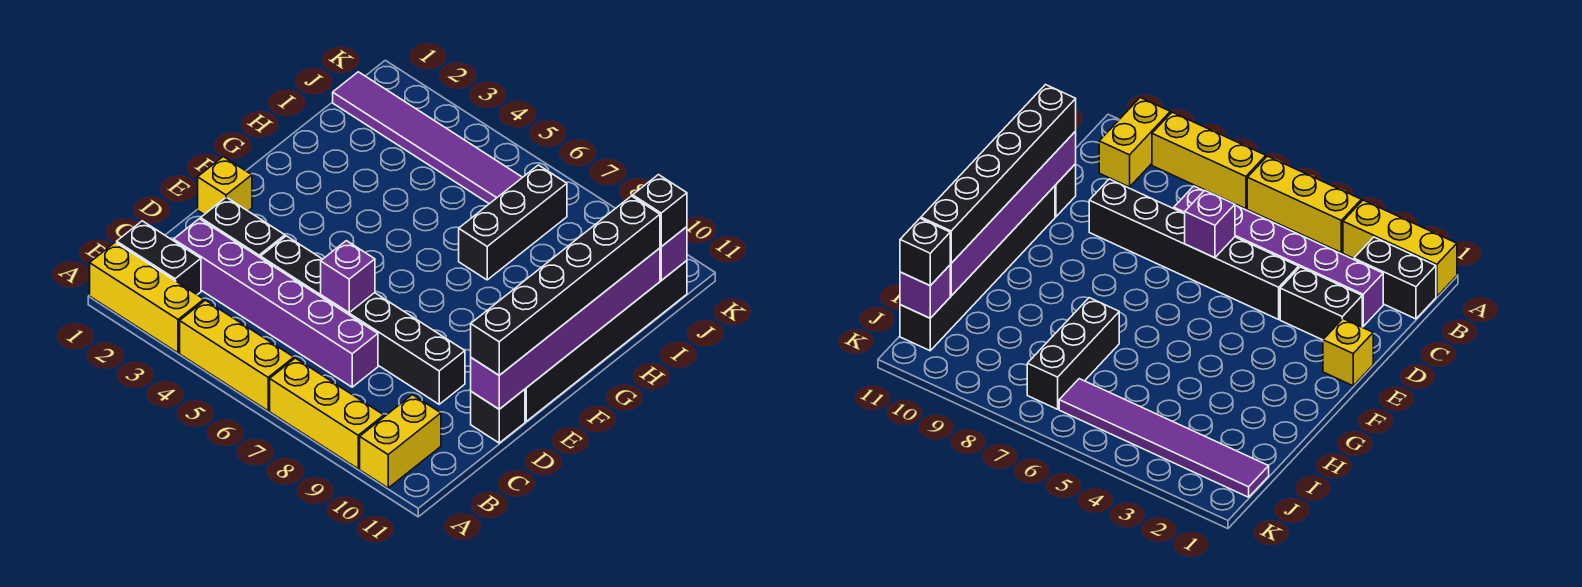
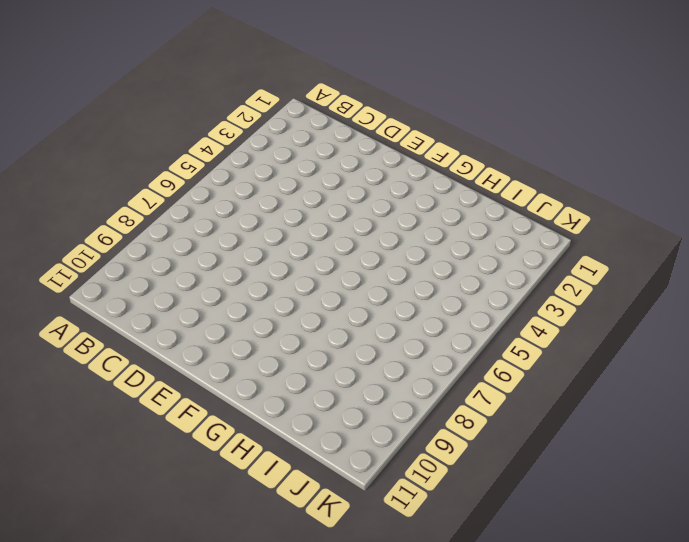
none -> yellow brick A1:A3 level 1
none -> yellow brick A4:A6 level 1
none -> yellow brick A7:A9 level 1

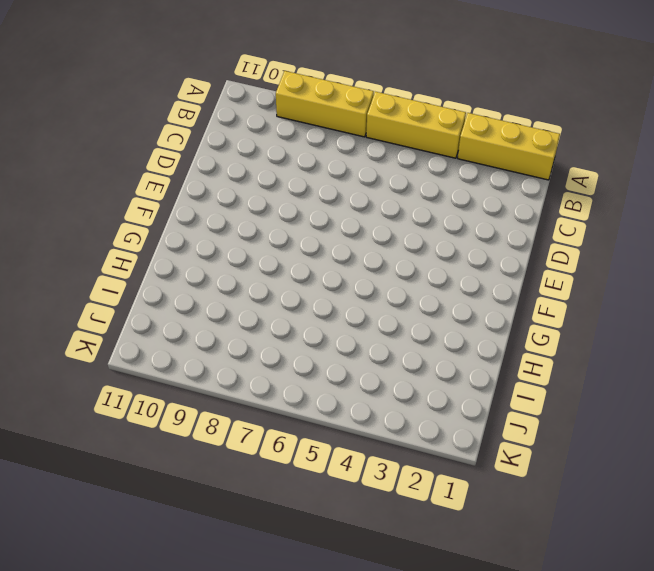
none -> yellow brick A10:B10 level 1
none -> black brick B1:B2 level 1
none -> purple brick C2:C7 level 1

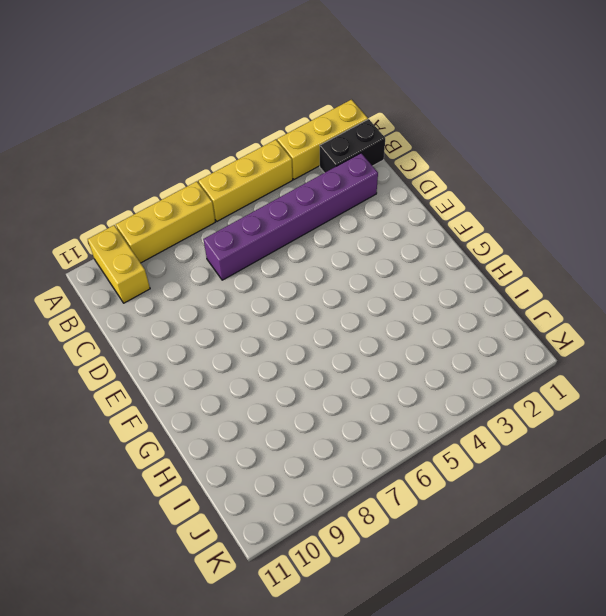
none -> black brick D2:D3 level 1
none -> black brick D4:D9 level 1
none -> black brick D11 level 1

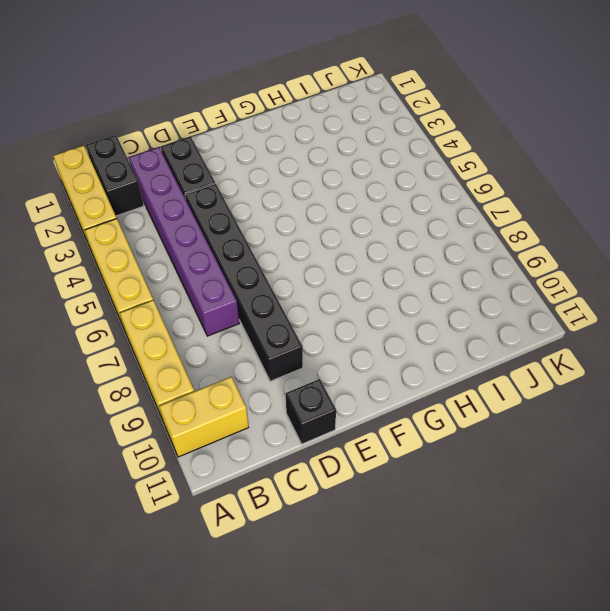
none -> yellow brick E1 level 1
none -> black brick E11:J11 level 1
none -> black brick H7:J7 level 1

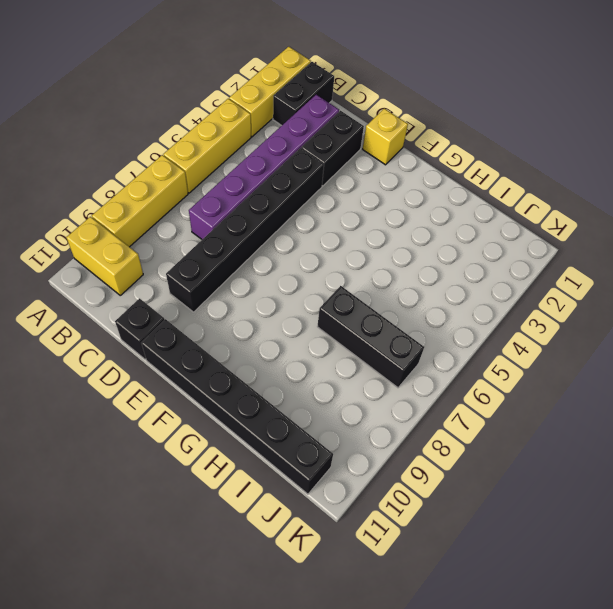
none -> purple tile J1:J6 level 1
none -> purple brick D6 level 2
none -> purple brick D11:I11 level 2

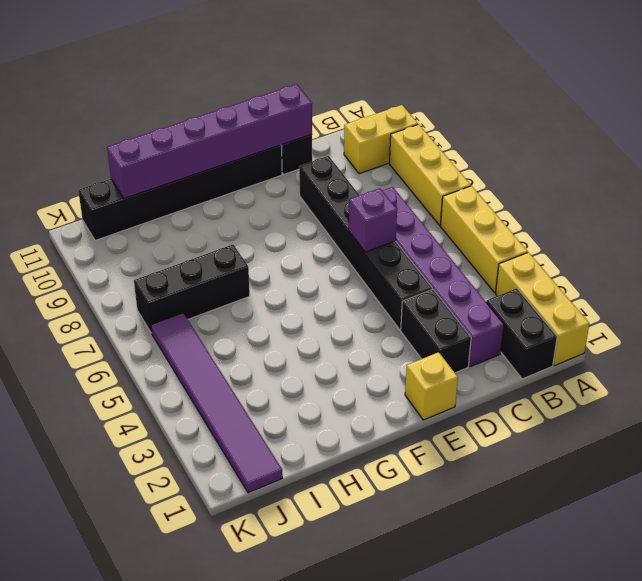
none -> purple brick J11 level 2
none -> black brick D11:I11 level 3
none -> black brick J11 level 3

